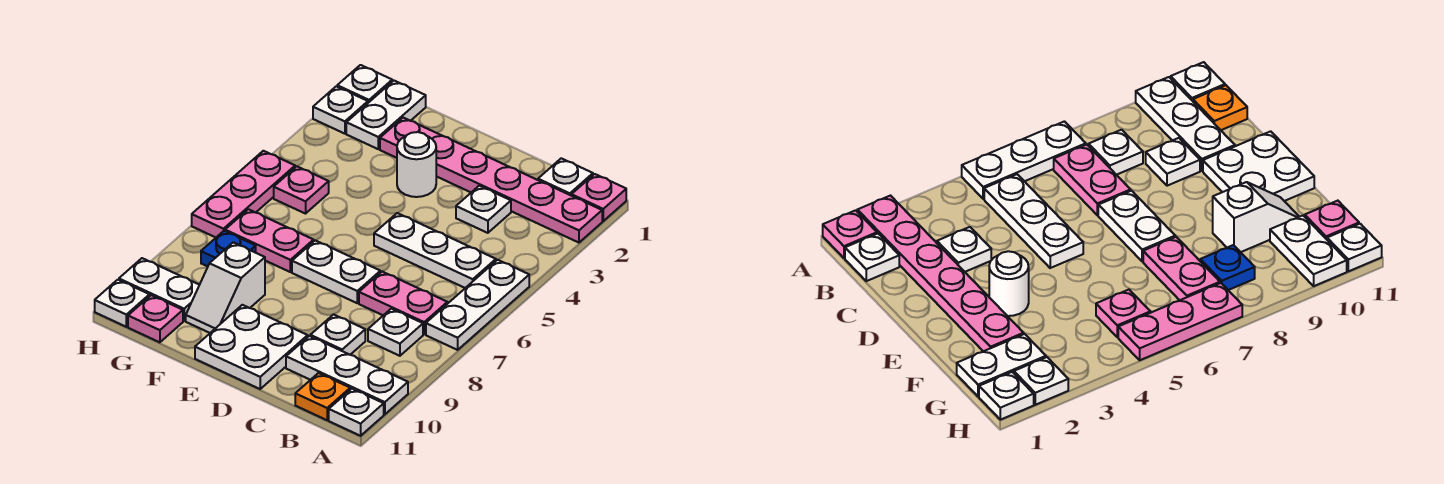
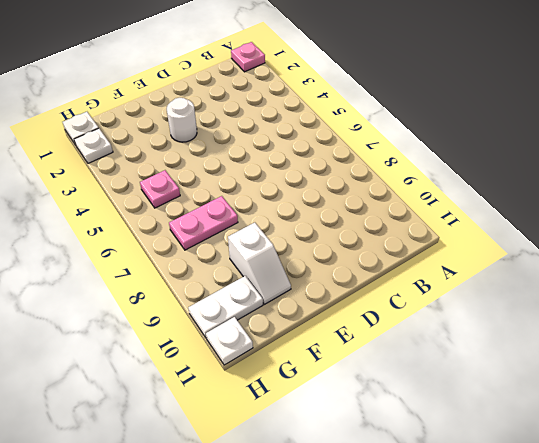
none -> pink plate A2:F2 level 1
none -> white plate A5:A7 level 1
none -> white plate A10:C10 level 1

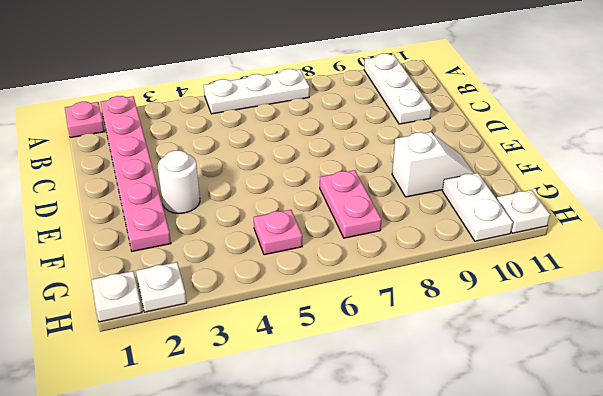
none -> white plate A11 level 1
none -> white plate B1 level 1
none -> white plate B5:D5 level 1

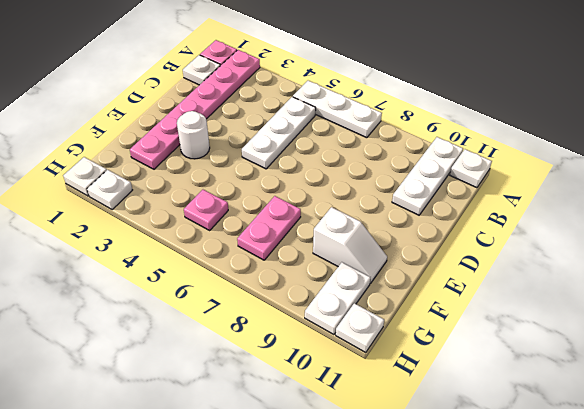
none -> pink plate B7:C7 level 1
none -> white plate B8 level 1
none -> orange plate B11 level 1

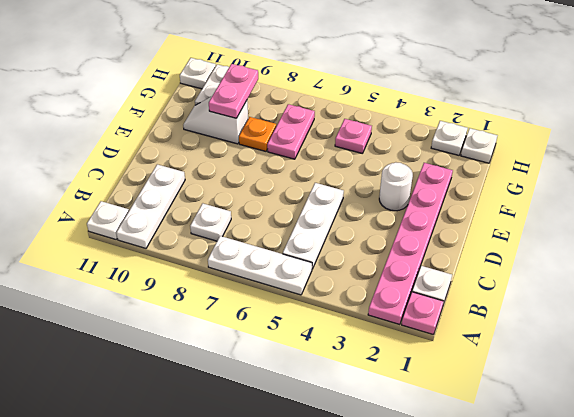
orange plate F8 level 1 -> orange plate B11 level 1
pink plate F9:G9 level 2 -> pink plate B7:C7 level 1
none -> white plate C3 level 1
none -> white plate C9 level 1
none -> white plate D7:E7 level 1

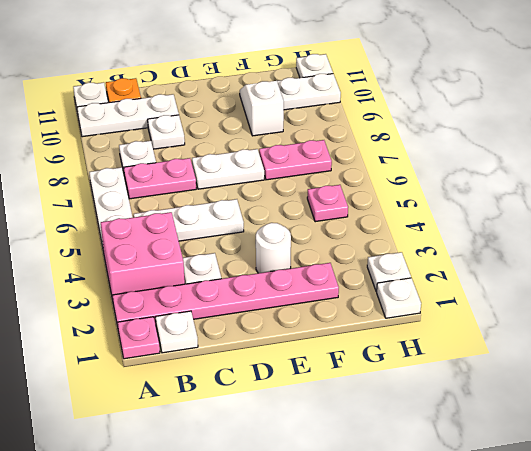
pink brick A3:B4 level 1 -> none
none -> white plate D10:E11 level 1
none -> white plate G1:G2 level 1
none -> blue plate G8 level 1

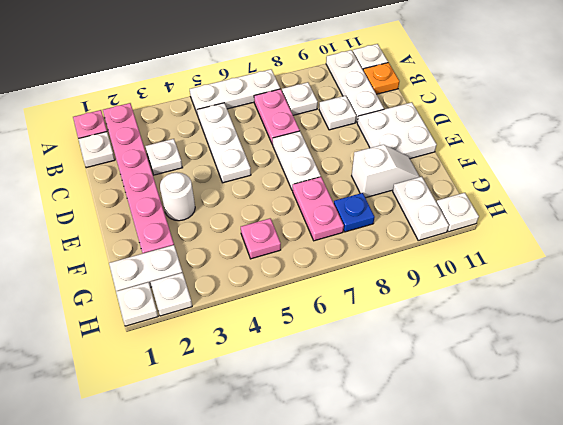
none -> pink plate G11 level 1
none -> pink plate H5:H7 level 1

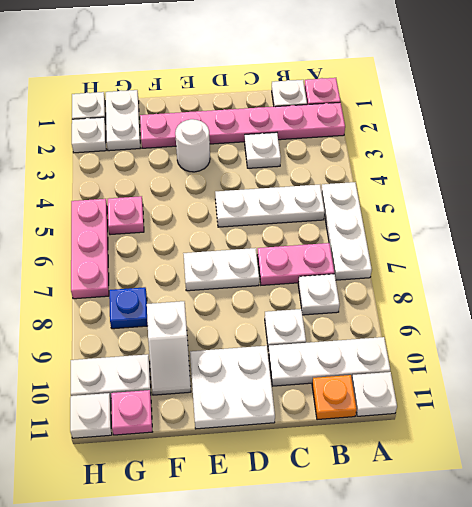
none -> pink plate F7:G7 level 1

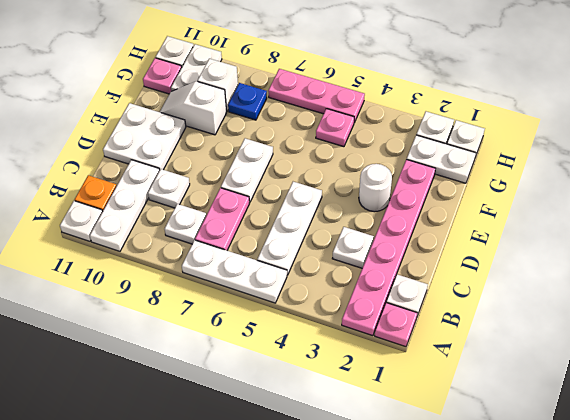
white brick G9 level 1 -> none
none -> pink plate F7:G7 level 1

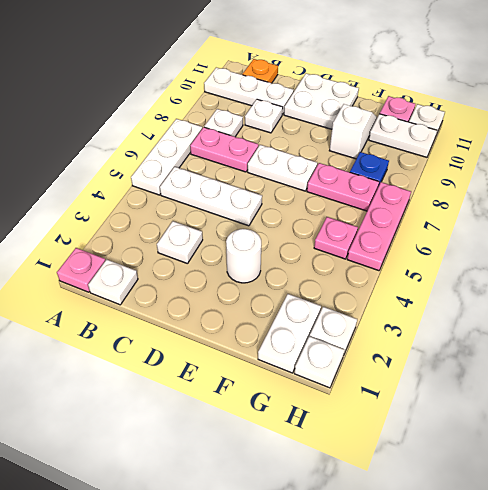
none -> pink plate A2:F2 level 1
none -> white plate A11 level 1

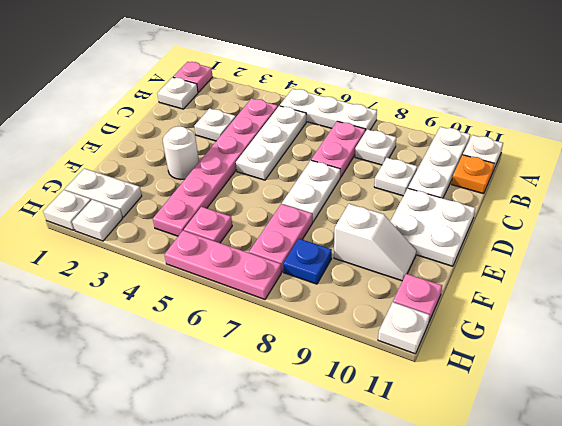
pink plate B4:G4 level 1 -> pink plate A2:F2 level 1
none -> white plate G10:H10 level 1

